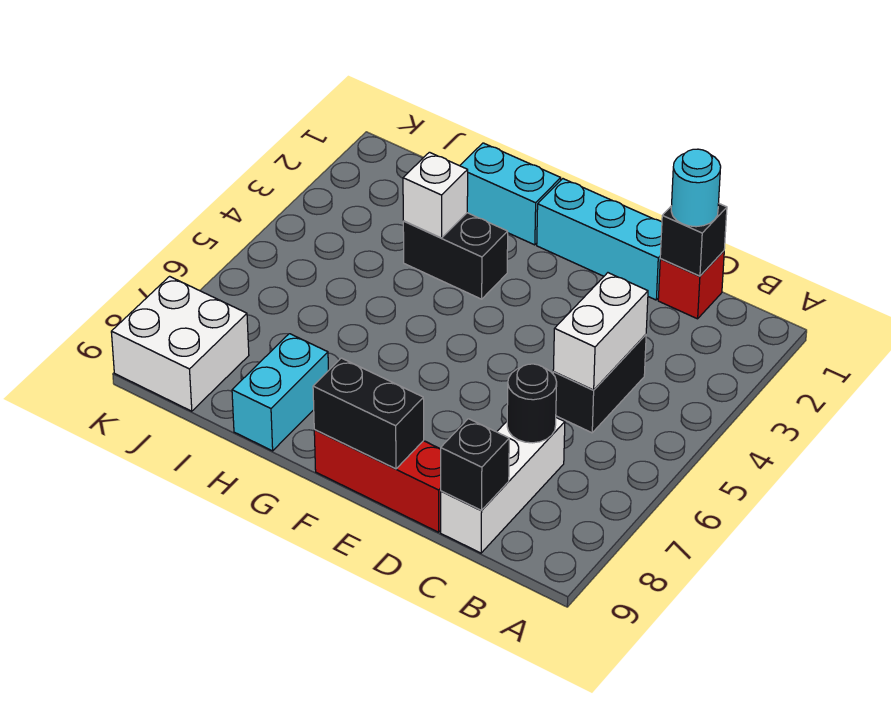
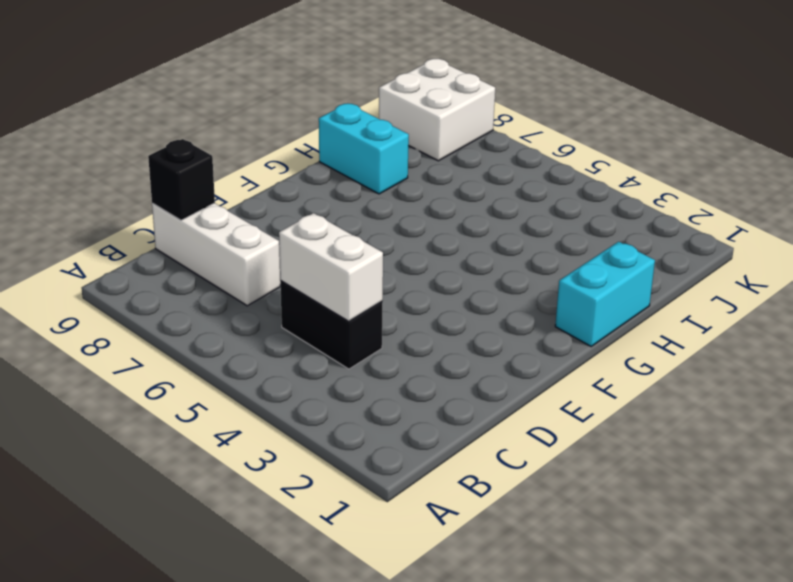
none -> red brick C1 level 1
none -> cyan brick D1:F1 level 1
none -> red brick D9:F9 level 1

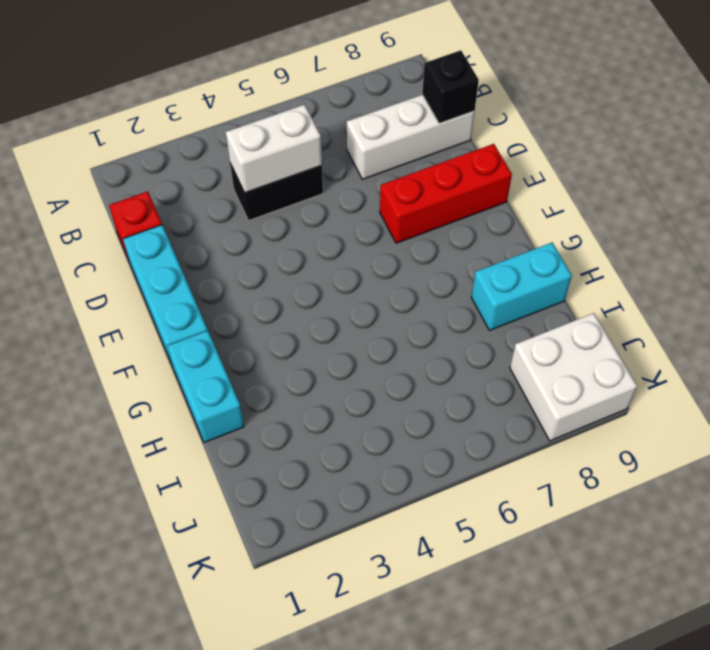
red brick E7:E9 level 1 -> red brick D9:F9 level 1
none -> black brick G3:H3 level 1
none -> black brick C1 level 2
none -> black round brick C7 level 2

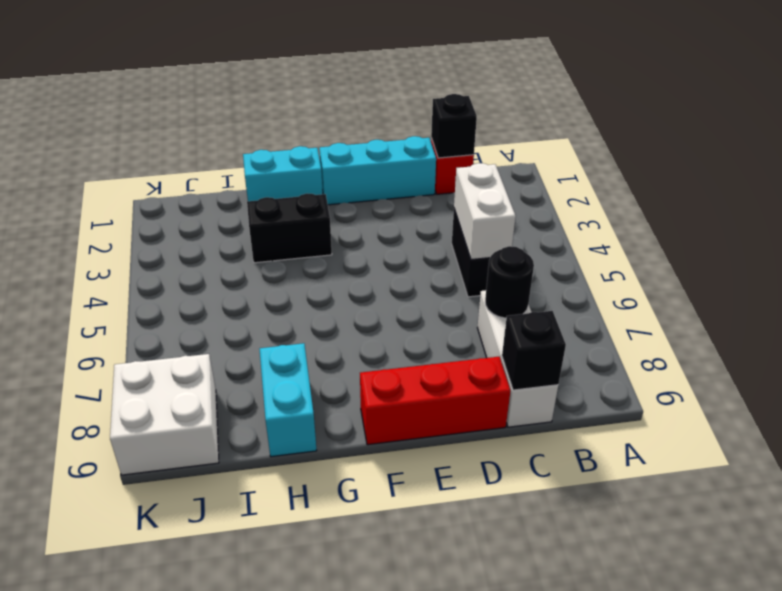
none -> black brick E9:F9 level 2
none -> white brick H3 level 2
none -> cyan round brick C1 level 3

